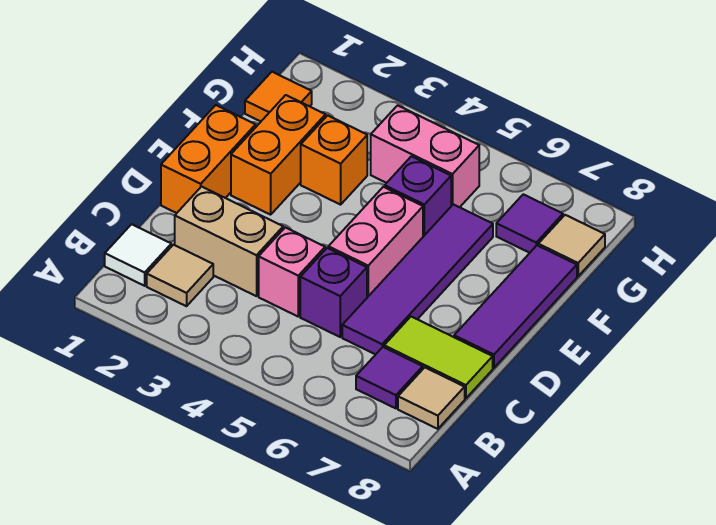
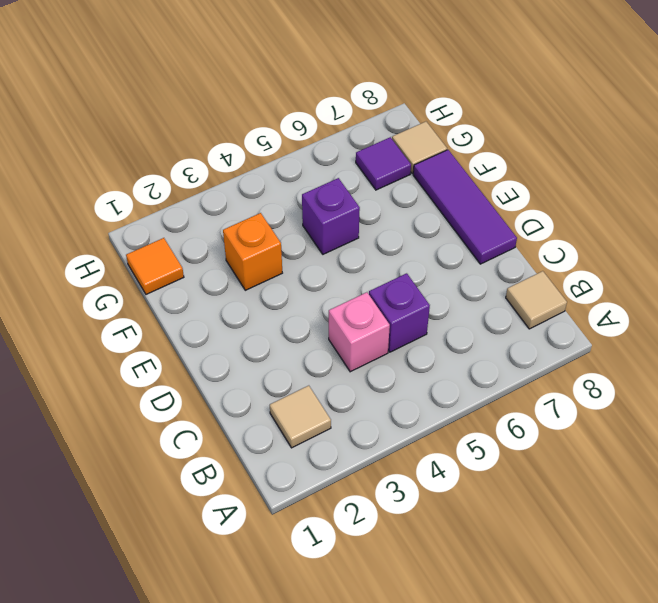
none -> white tile B1 level 1
none -> purple tile B7 level 1
none -> tan brick C2:C3 level 1

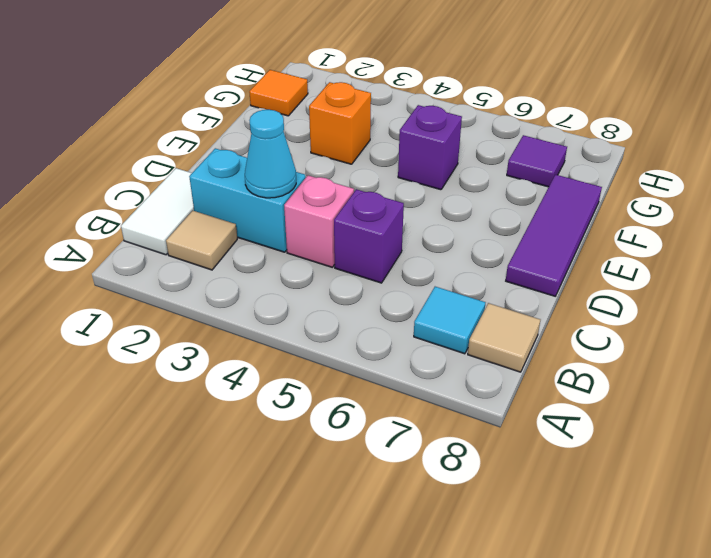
white tile B1:C1 level 1 -> white tile B1 level 1
cyan tile B7 level 1 -> purple tile B7 level 1
cyan brick C2:C3 level 1 -> tan brick C2:C3 level 1
cyan cone C3 level 2 -> none
none -> purple tile C6:F6 level 1
none -> lime tile C7:C8 level 1
none -> orange brick D1:E1 level 1

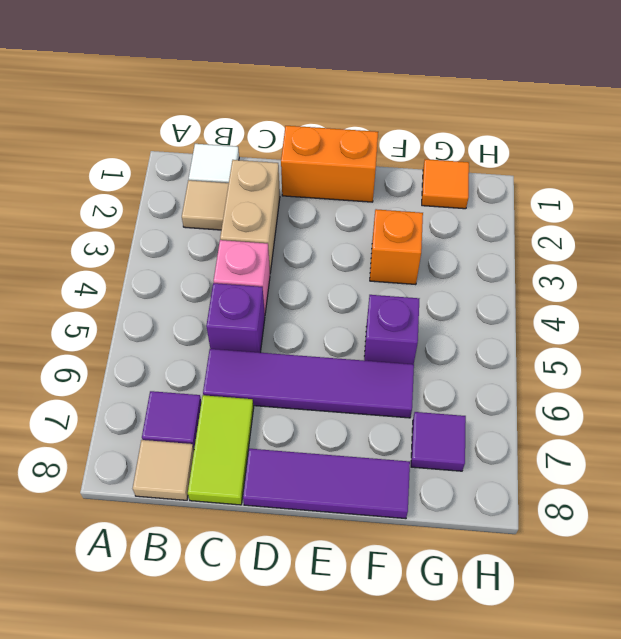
none -> pink brick D5:E5 level 1
none -> orange brick E2:F2 level 1
none -> pink brick G4:G5 level 1

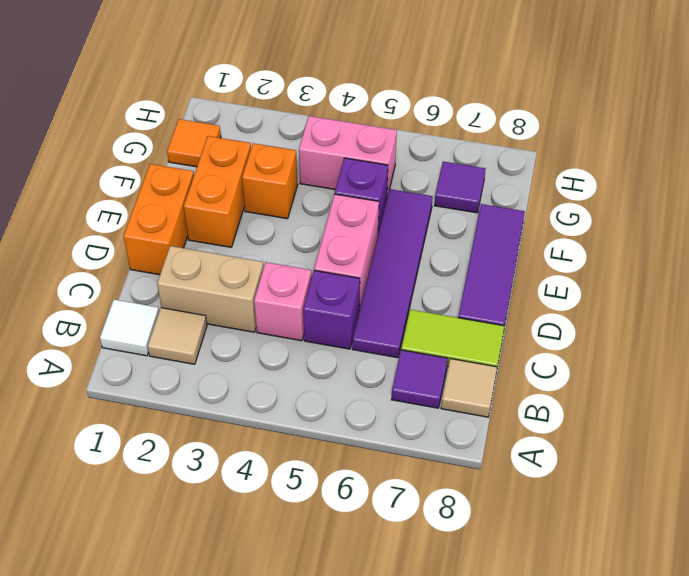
none -> tan tile G8 level 1

